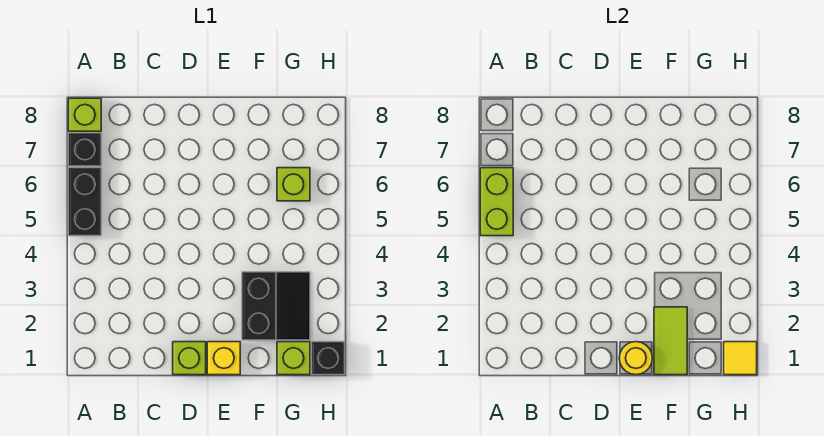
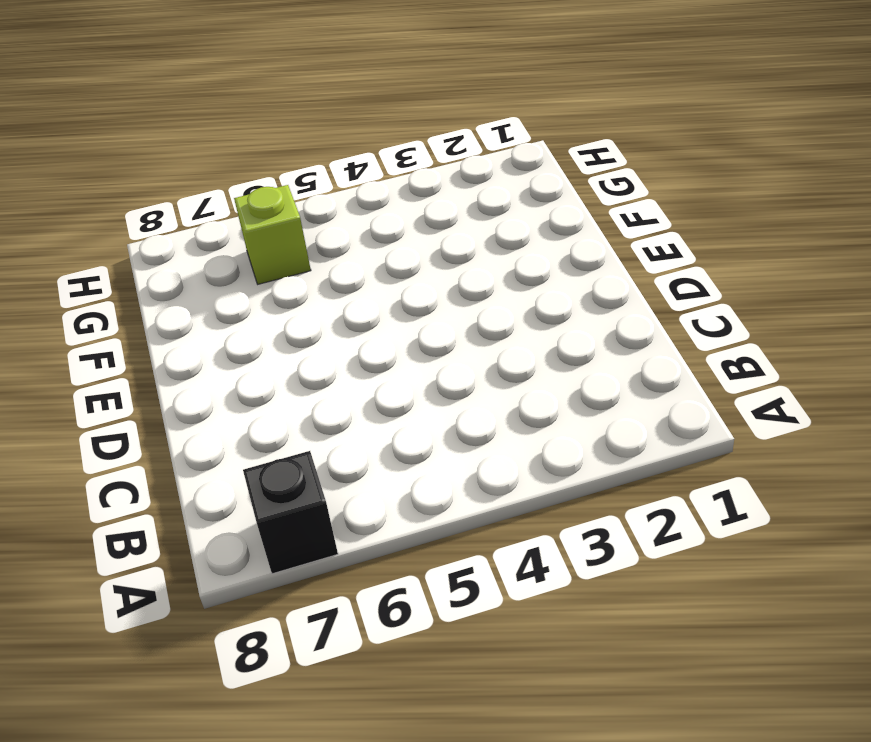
none -> black brick A5:A6 level 1
none -> lime brick A8 level 1
none -> lime brick D1 level 1

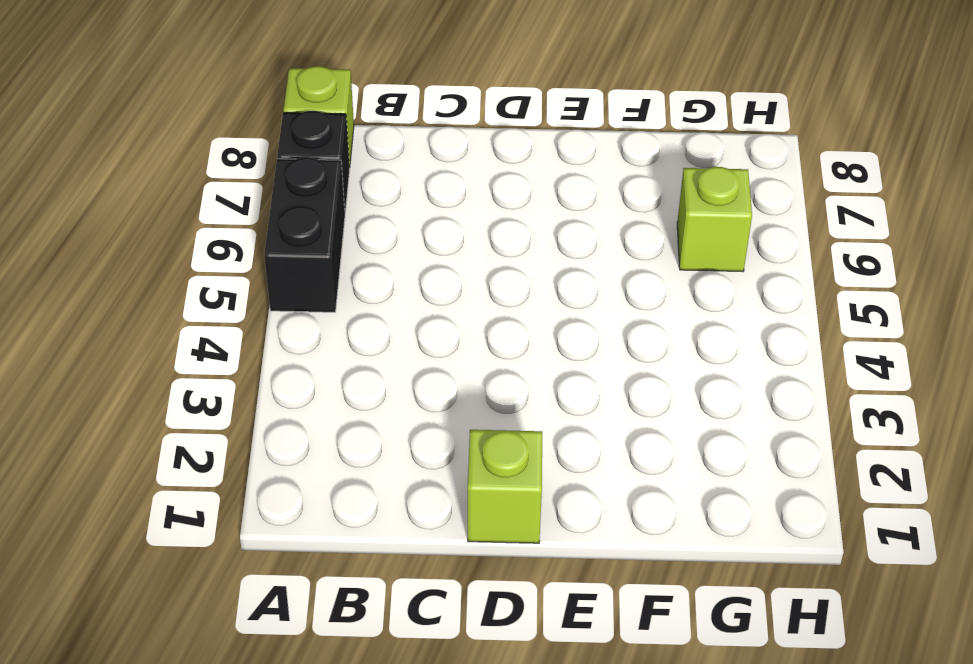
none -> yellow brick E1 level 1
none -> black slope F2:G3 level 1 top F
none -> lime brick G1 level 1

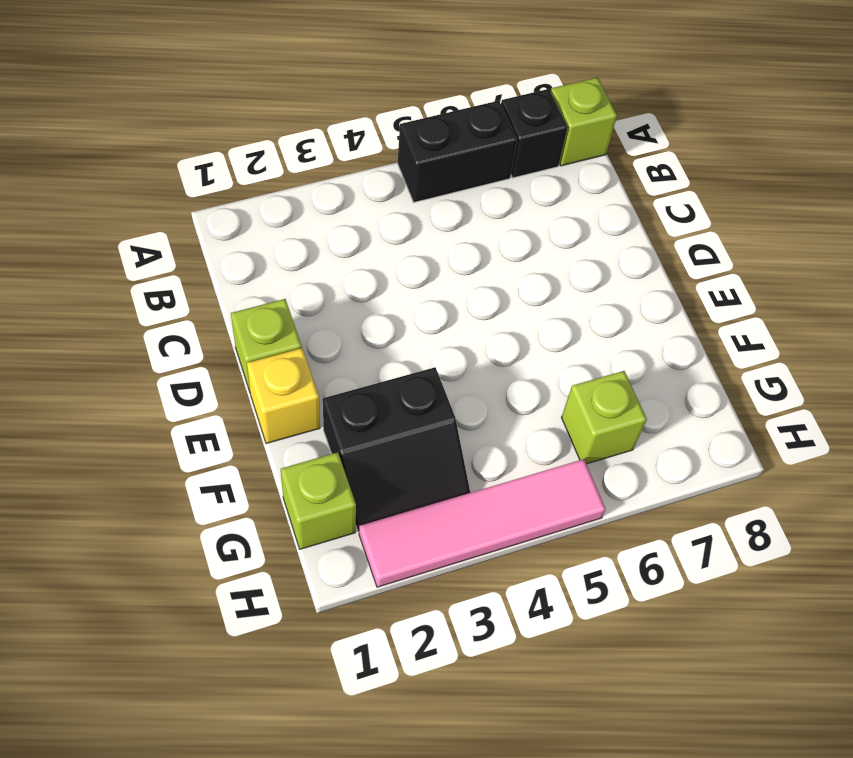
pink tile H2:H5 level 1 -> none
none -> black brick H1 level 1
none -> lime brick A5:A6 level 2
none -> yellow round brick E1 level 2

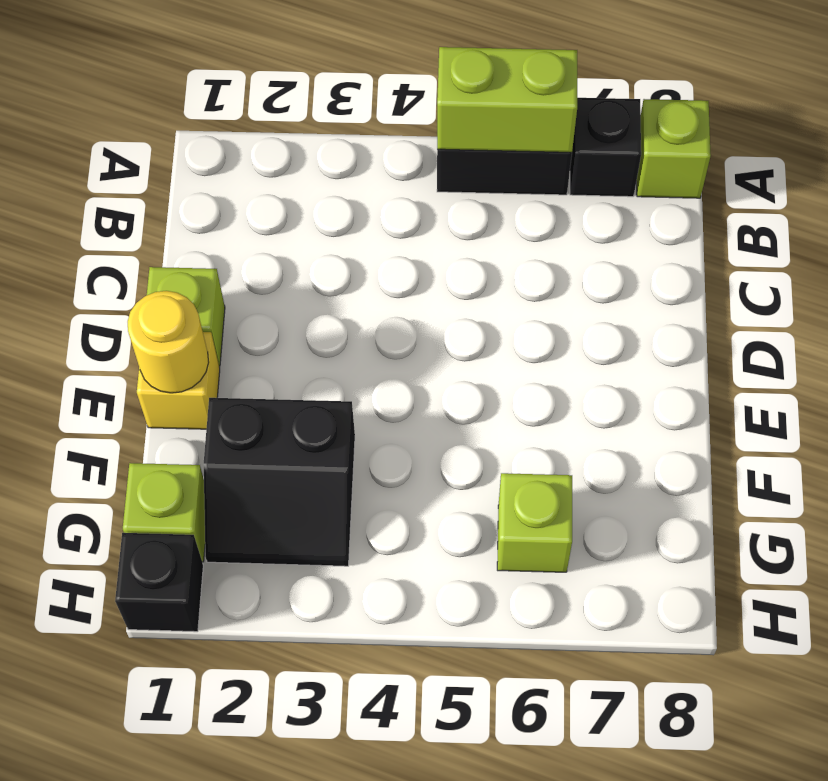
none -> lime tile F1:F2 level 2
none -> yellow tile H1 level 2

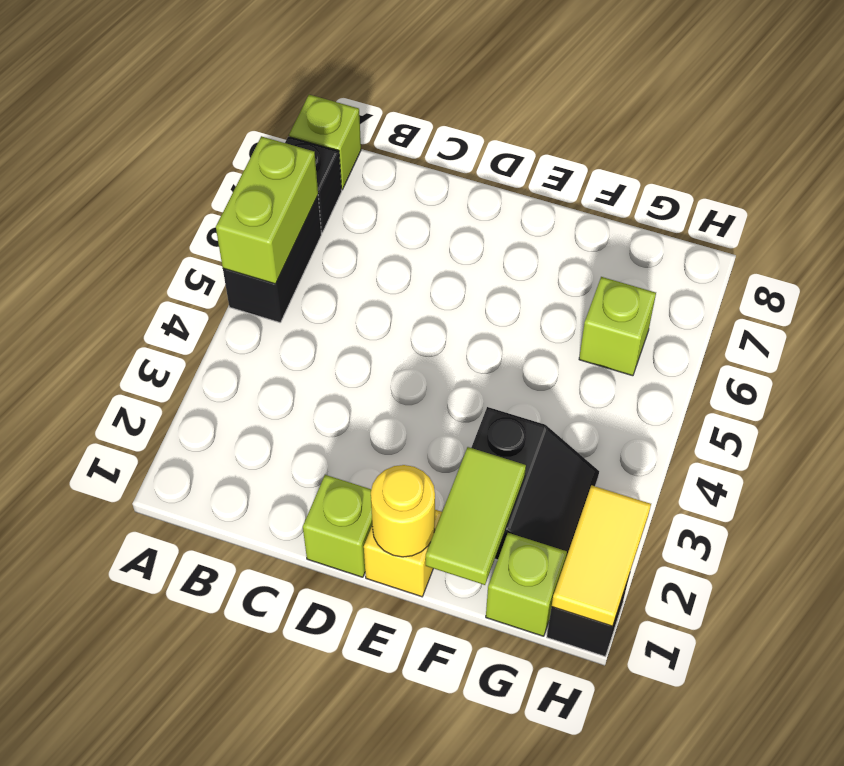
yellow tile H1:H2 level 2 -> yellow tile H1 level 2

